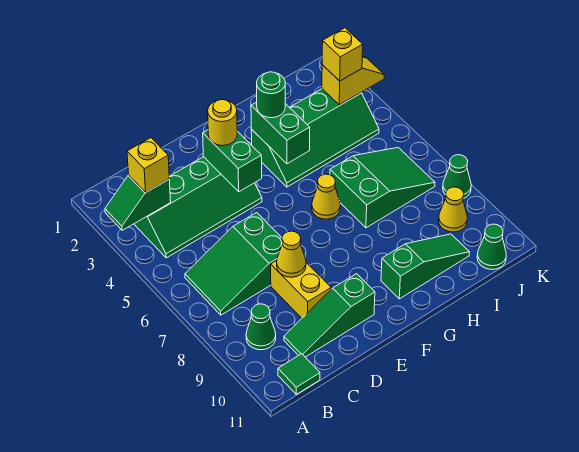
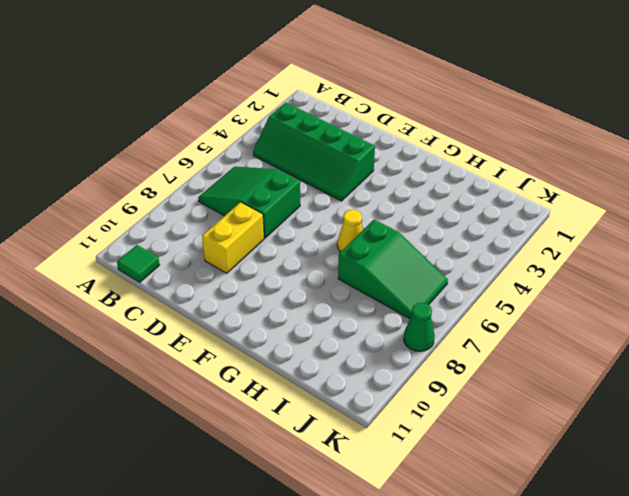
none -> green cone B9 level 1
none -> green slope C10:E10 level 1 top E
none -> green slope G3:J4 level 1 top 3

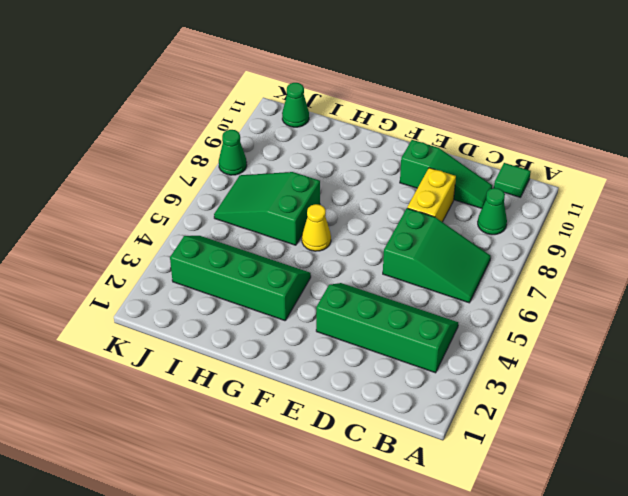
none -> green slope G10:I10 level 1 top G
none -> yellow cone J9 level 1
none -> green slope A3:B3 level 2 top B

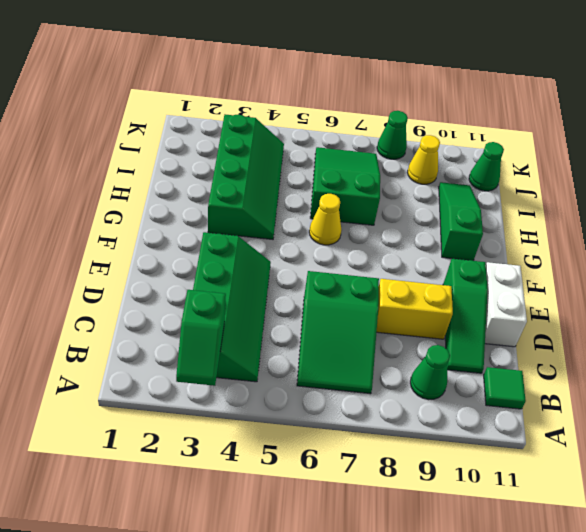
white brick D11:E11 level 1 -> none
none -> yellow cone D8 level 2
none -> green brick E3:E4 level 2
none -> green brick G3:G4 level 2

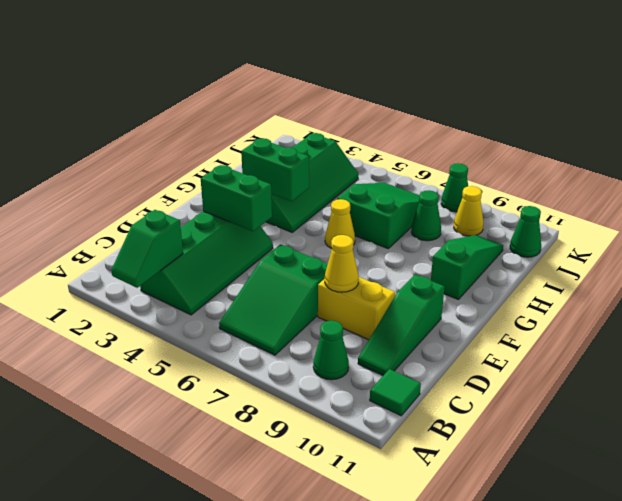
green cone I8 level 1 -> none
none -> yellow slope J3:K3 level 2 top J
none -> yellow brick B3 level 3
none -> yellow round brick E3 level 3

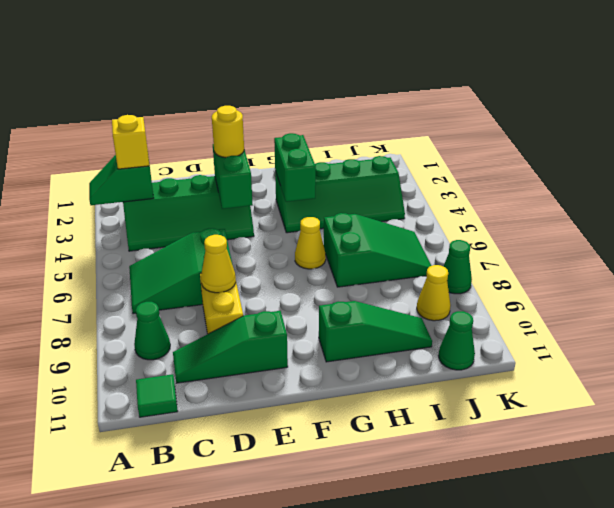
none -> yellow slope J3:K3 level 2 top J
none -> green round brick G3 level 3
none -> yellow brick J3 level 3

